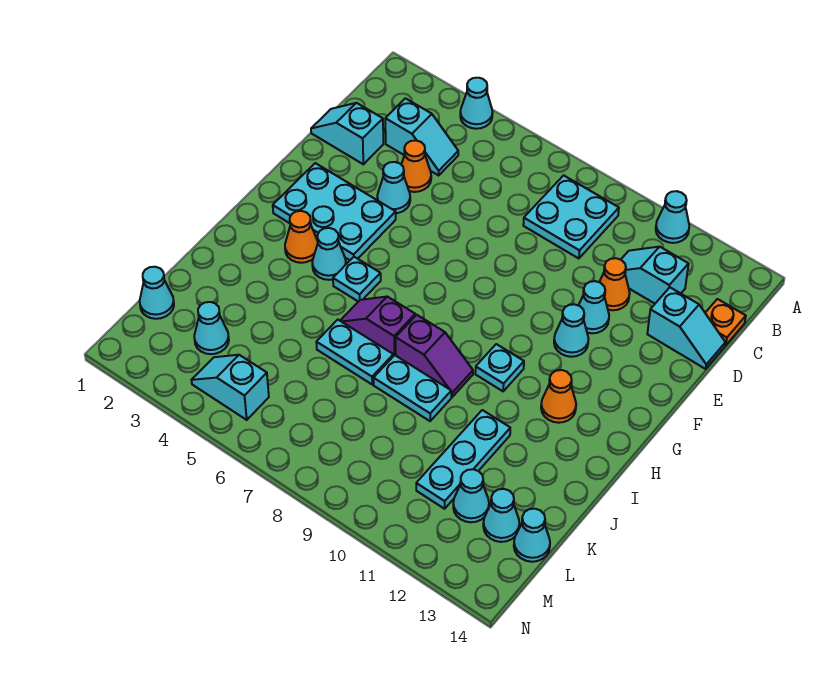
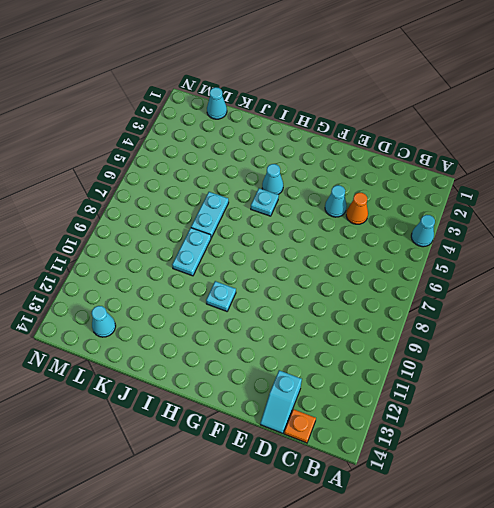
none -> cyan cone A11 level 1
none -> cyan plate B8:C9 level 1
none -> cyan slope C3:C4 level 1 top 3
none -> cyan slope C11:C12 level 1 top 12

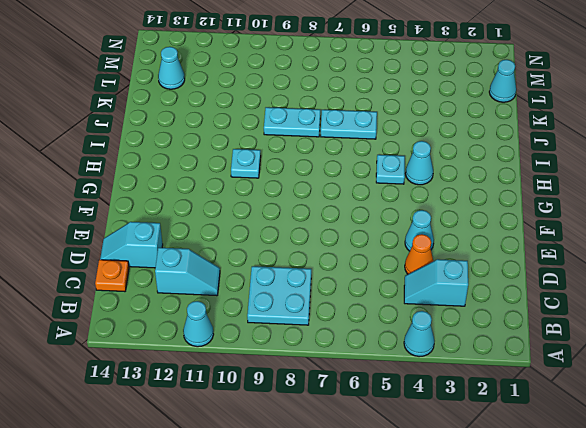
none -> cyan slope D1:D2 level 1 top 2
none -> orange cone D11 level 1
none -> cyan cone E11 level 1
none -> cyan plate F2:G4 level 1

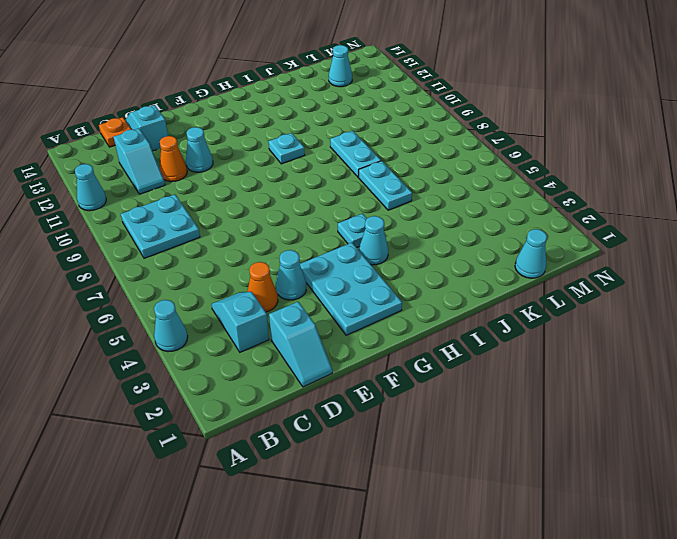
none -> cyan cone F11 level 1
none -> orange cone H3 level 1
none -> orange cone H12 level 1
none -> purple slope I6:I7 level 1 top 7

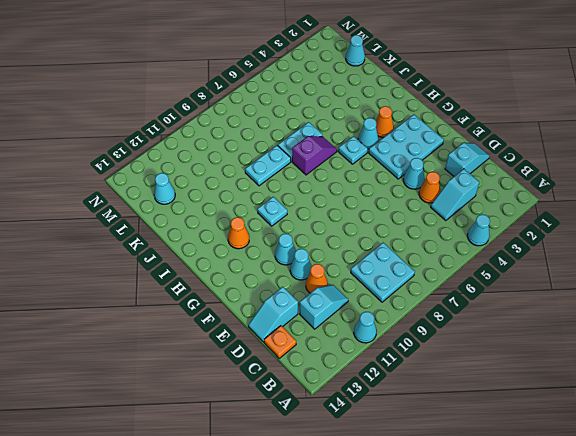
none -> purple slope I8:I9 level 1 top 8
none -> cyan plate J11:L11 level 1
none -> cyan cone L3 level 1
none -> cyan cone L12 level 1

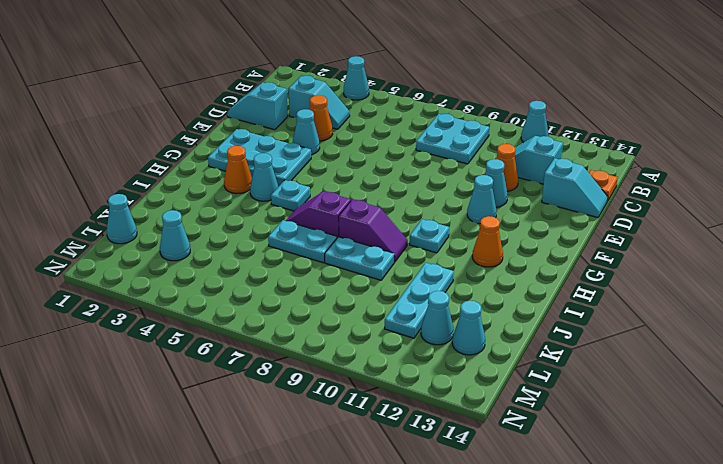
none -> cyan cone L14 level 1
none -> cyan slope M4:M5 level 1 top 5

